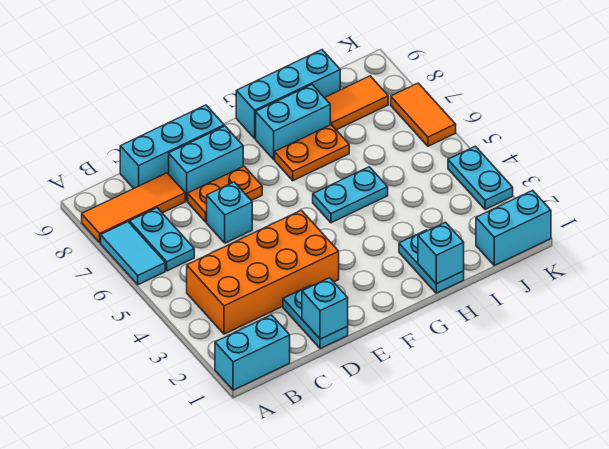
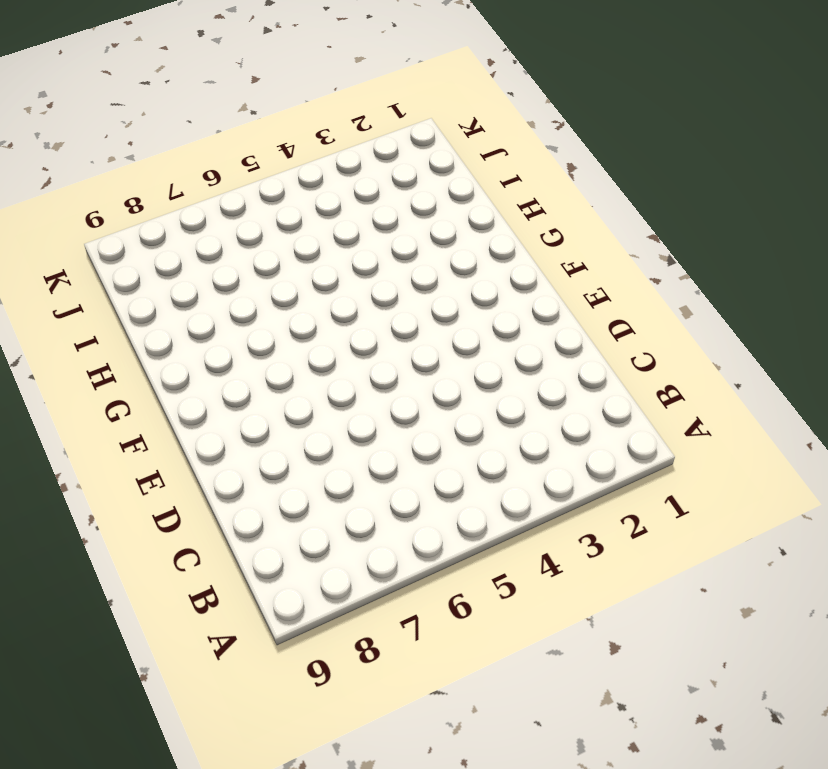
none -> cyan brick A1:B1 level 1
none -> cyan tile A6:A7 level 1
none -> orange tile A8:C8 level 1

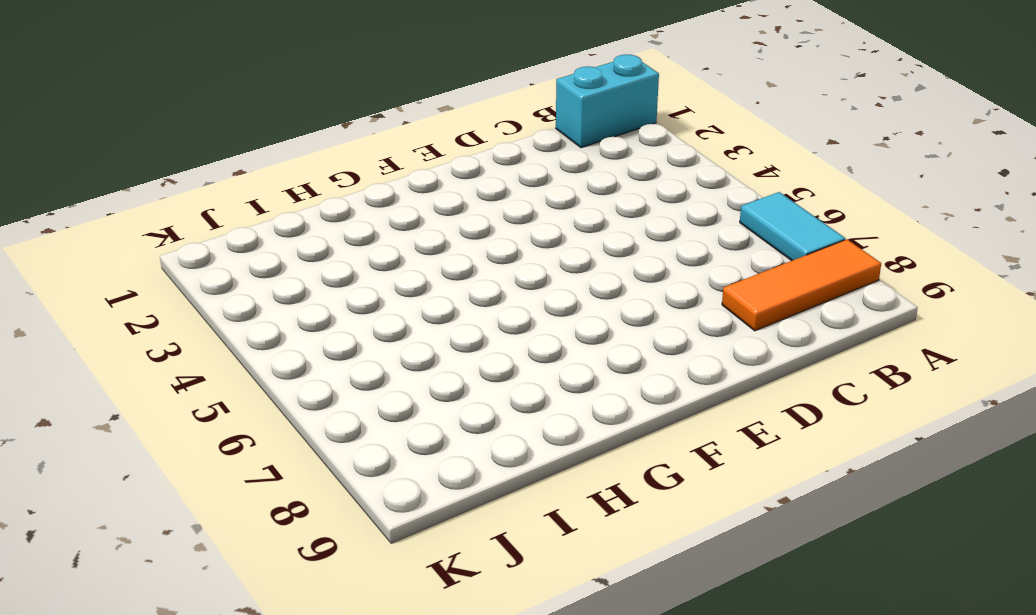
none -> orange brick B3:E4 level 1
none -> cyan plate B6:B7 level 1
none -> cyan brick C9:E9 level 1

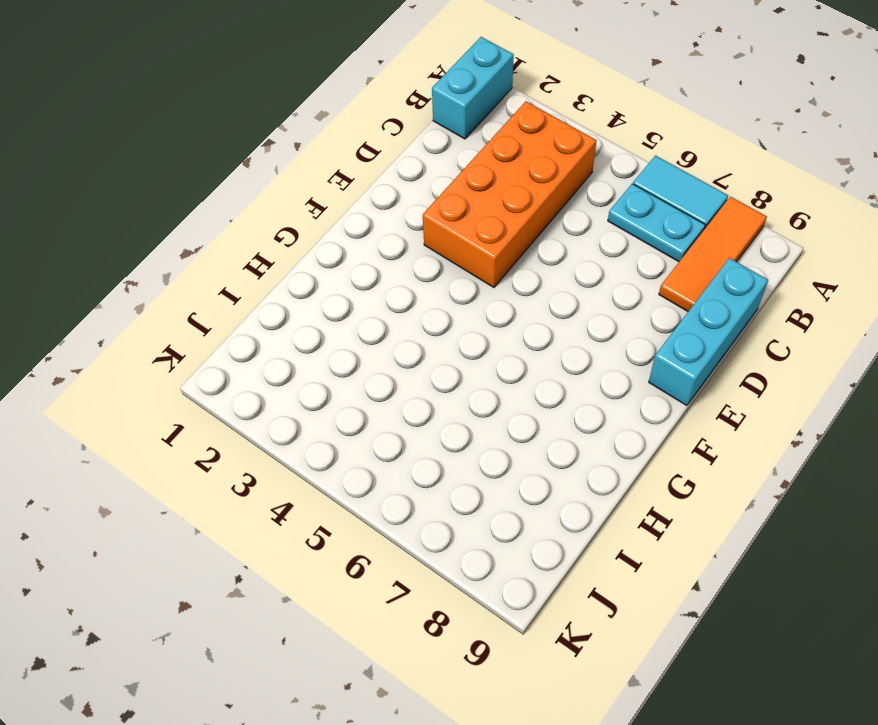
none -> cyan plate D1:D2 level 1
none -> cyan brick D6 level 1
none -> orange plate D7:E7 level 1

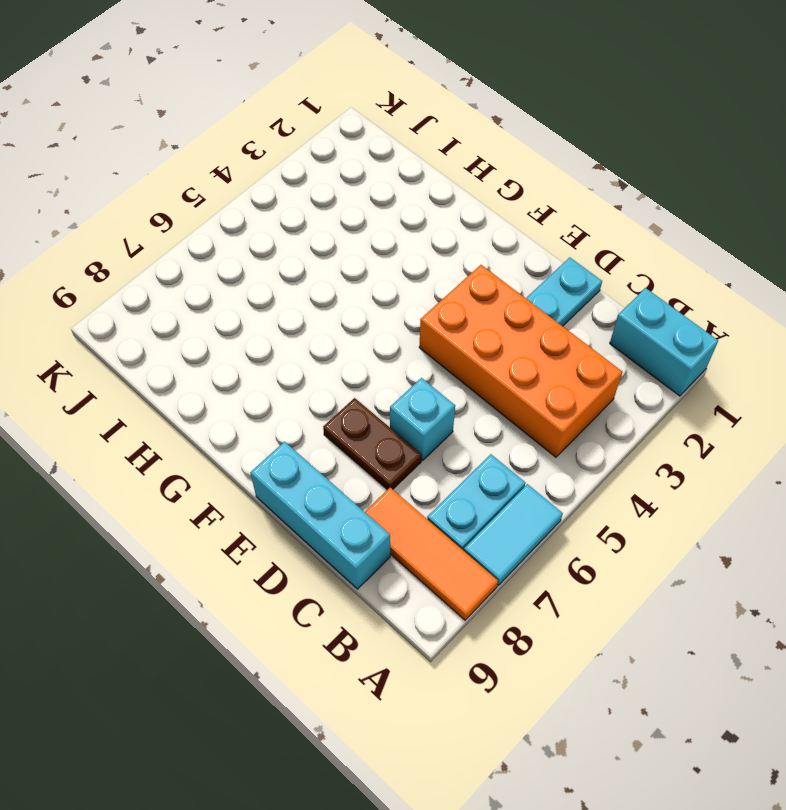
brown plate D7:E7 level 1 -> orange plate D7:E7 level 1
none -> cyan brick D8:E8 level 1
none -> cyan plate G5:H5 level 1
none -> orange plate G7:H7 level 1

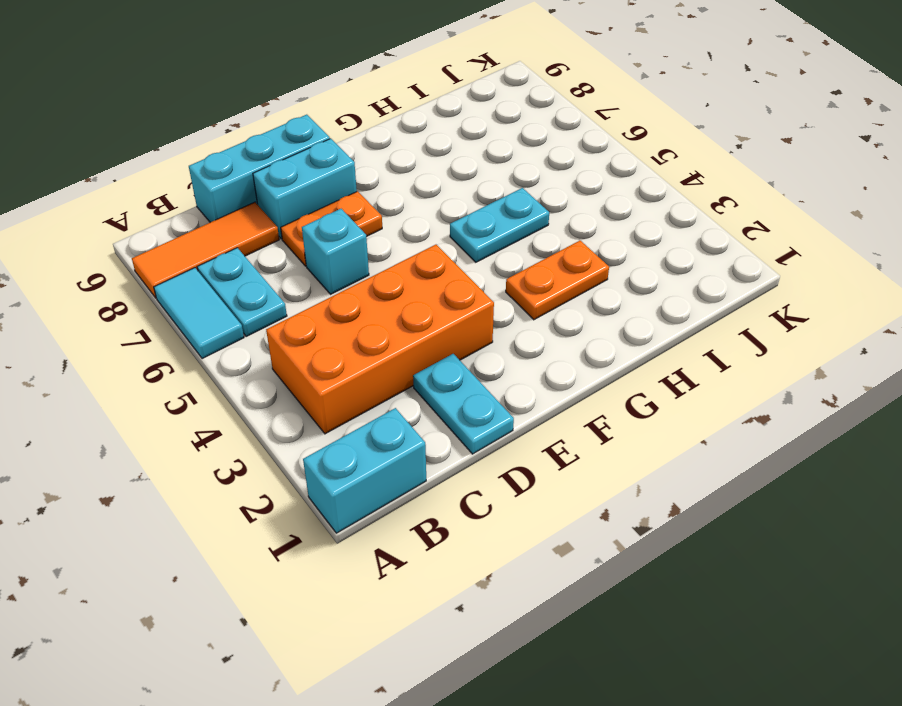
orange plate G3:H3 level 1 -> orange plate G7:H7 level 1
none -> cyan brick G8:H8 level 1
none -> cyan brick G9:I9 level 1
none -> cyan plate H1:H2 level 1

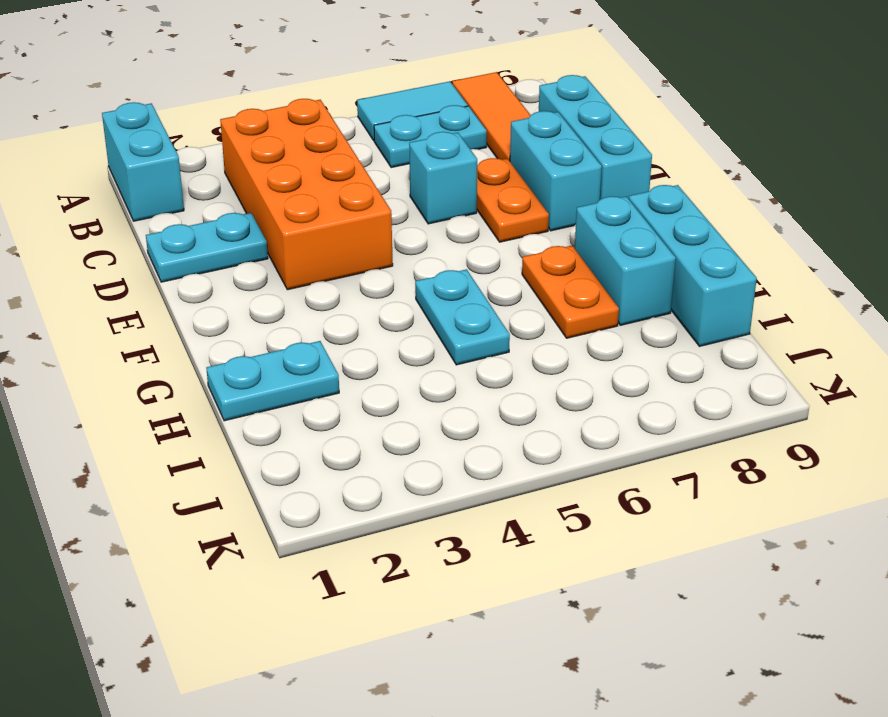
none -> orange tile I8:J8 level 1
none -> cyan brick J1:K1 level 1
none -> cyan plate K3:K4 level 1

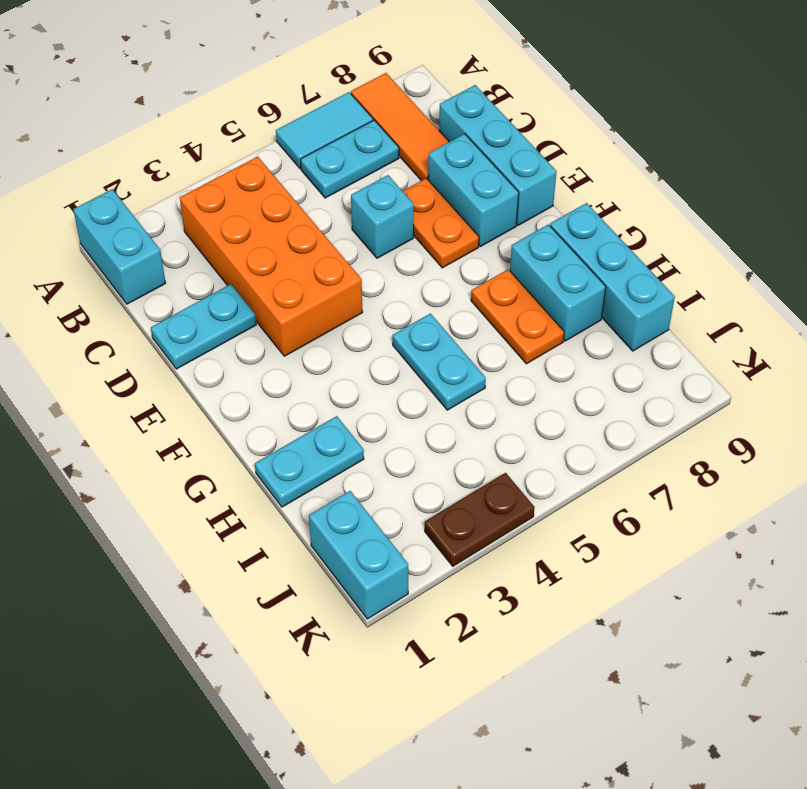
brown plate K3:K4 level 1 -> cyan plate K3:K4 level 1
none -> orange tile I8:J8 level 1
none -> orange tile K6:K7 level 1
none -> cyan brick D1 level 2

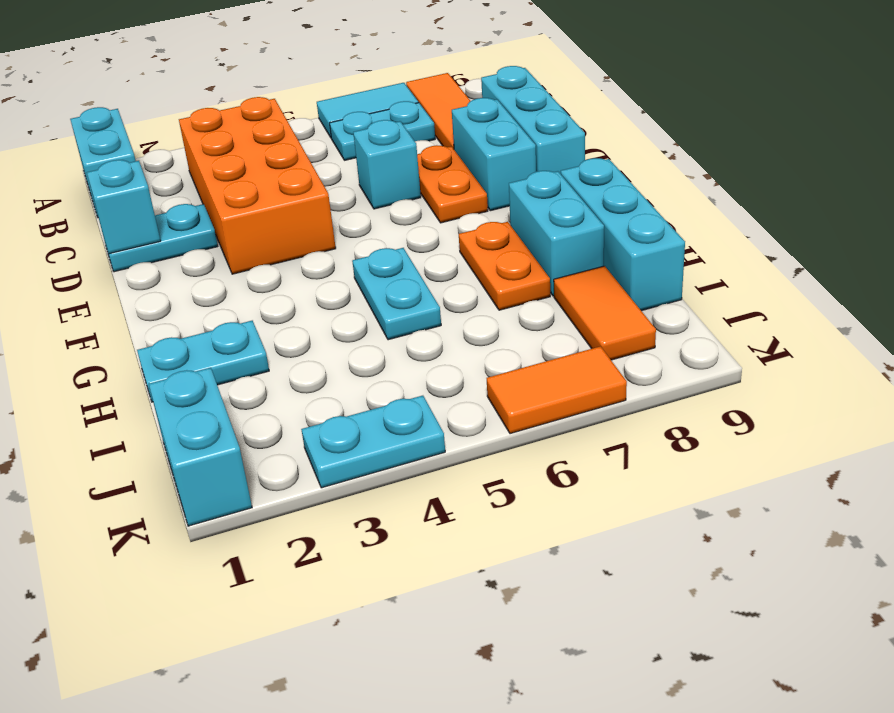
none -> cyan brick H1 level 2

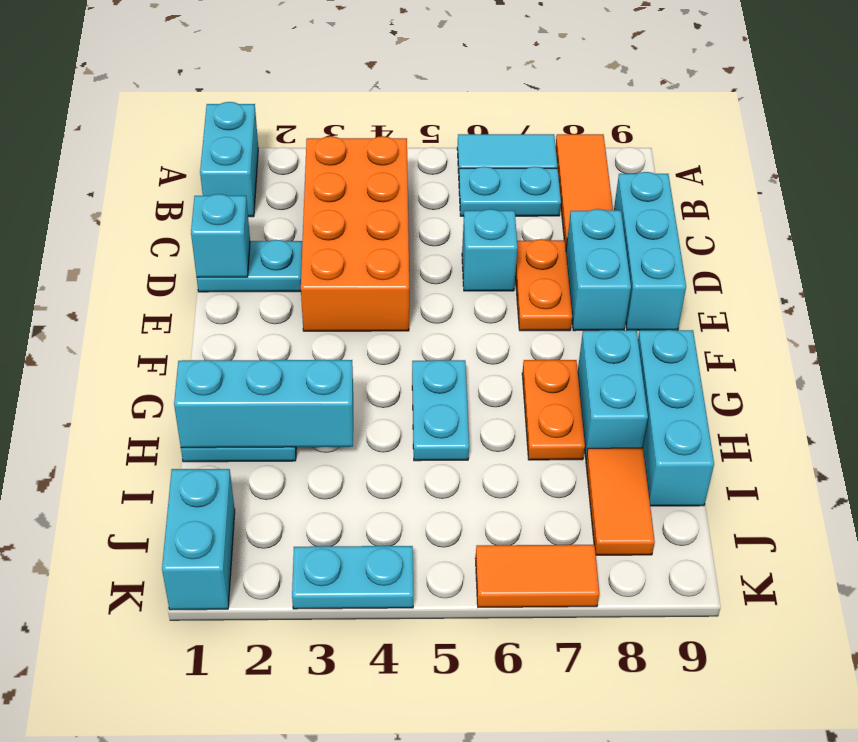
cyan brick H1:H3 level 2 -> cyan brick H1 level 2

